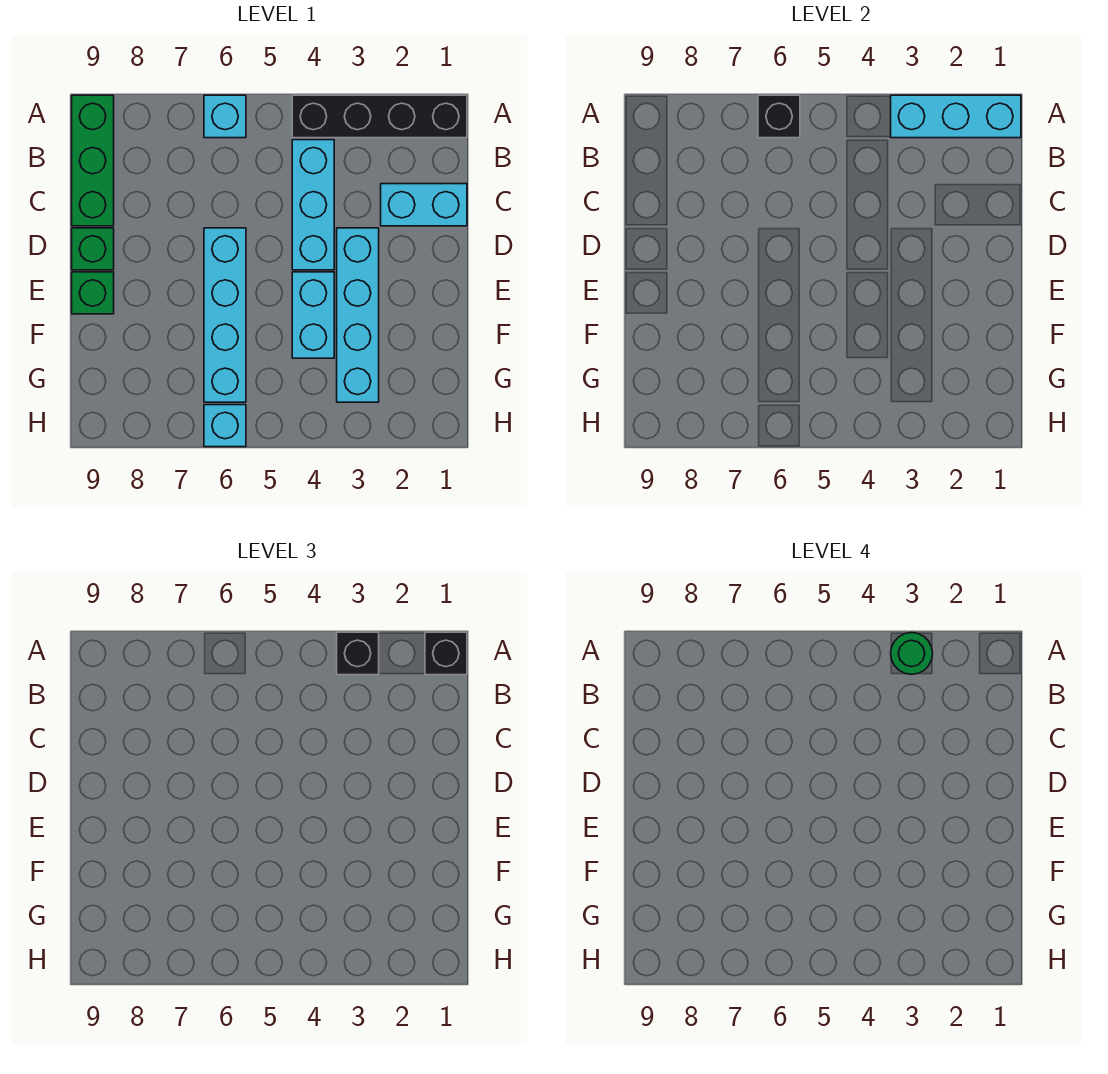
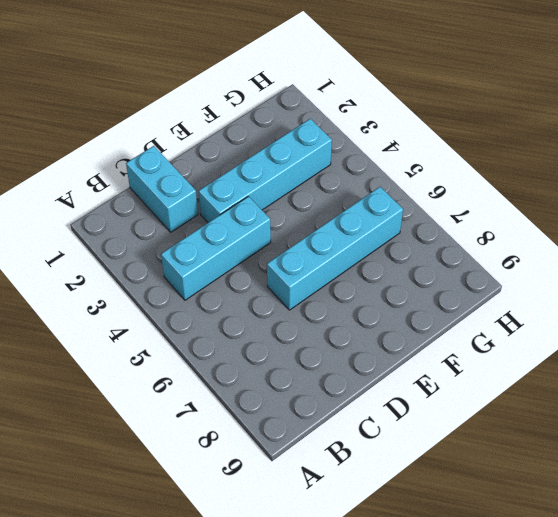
none -> black brick A1:A4 level 1
none -> cyan brick A6 level 1
none -> green brick A9:C9 level 1

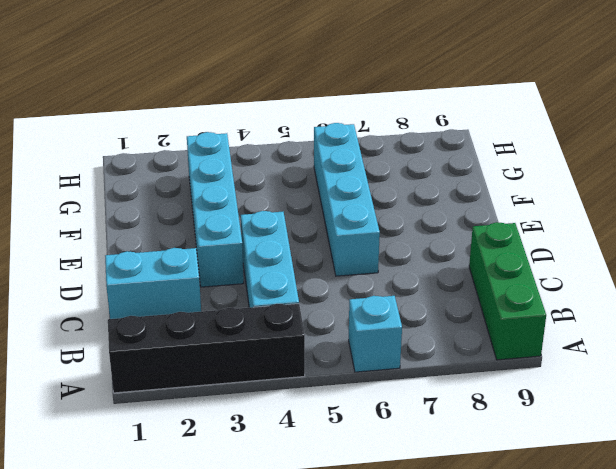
none -> green brick D9 level 1
none -> cyan brick E4:F4 level 1
none -> green brick E9 level 1

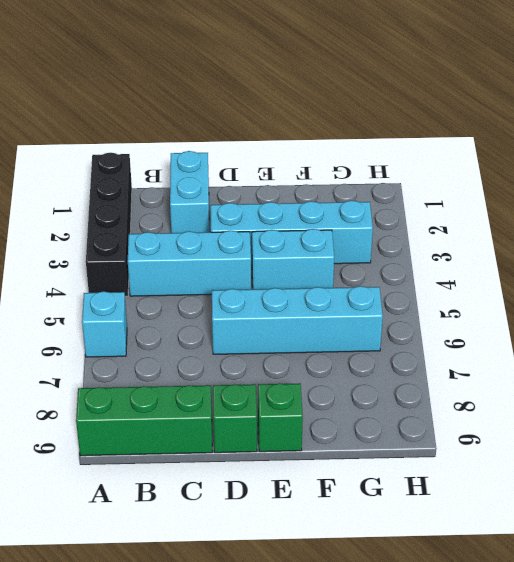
none -> cyan brick H6 level 1
none -> cyan brick A1:A3 level 2
none -> black brick A6 level 2

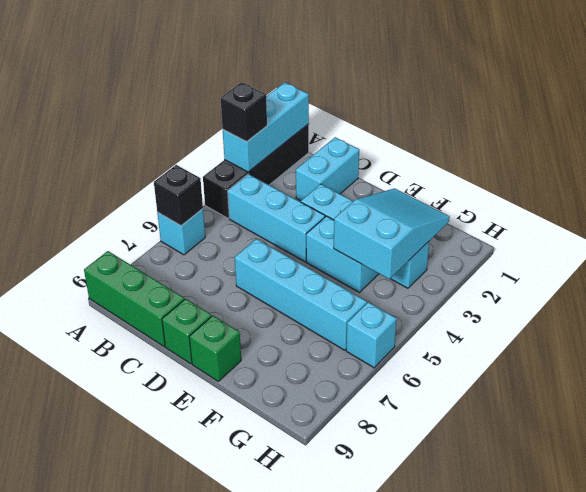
cyan slope F2:G4 level 2 top 4 -> none
none -> black brick A1 level 3
none -> green round brick A3 level 4

